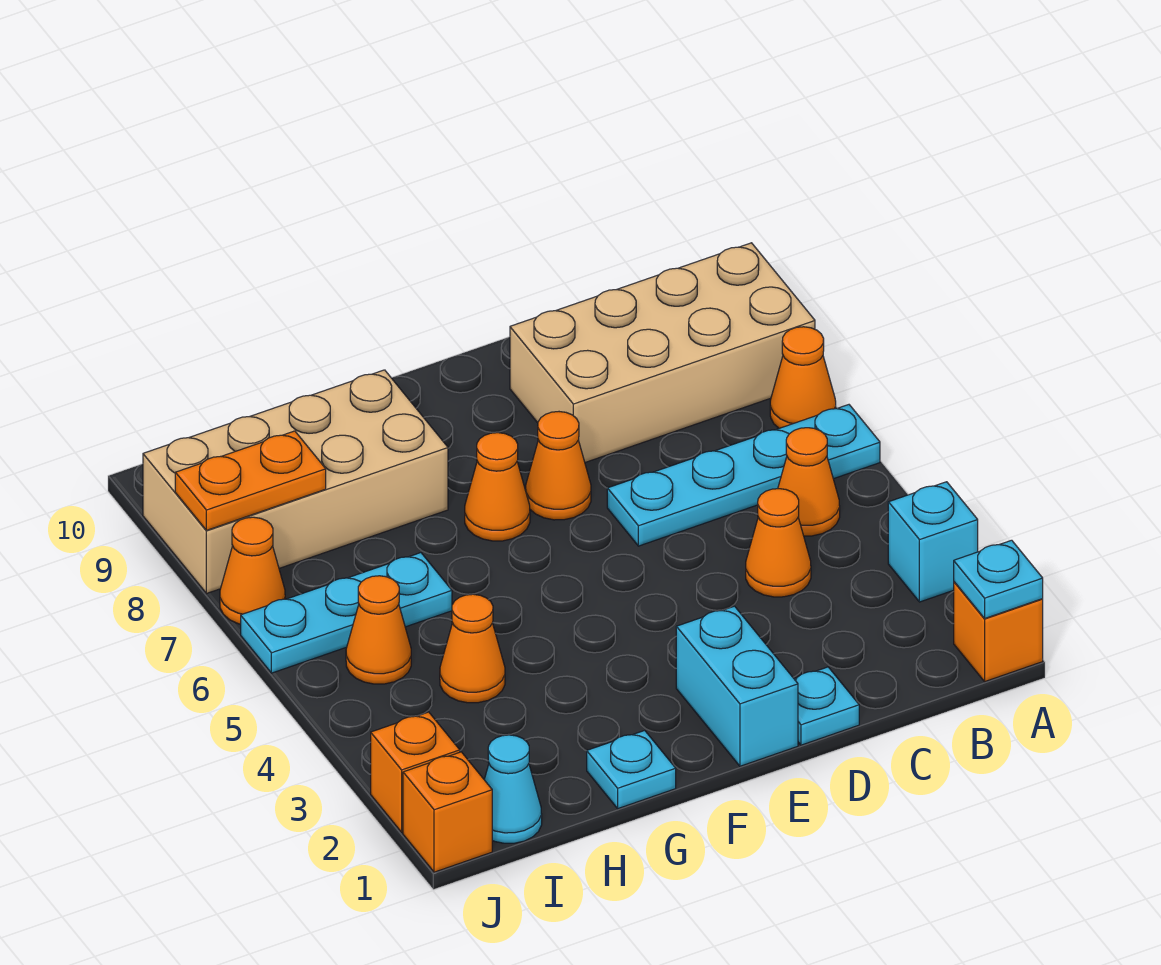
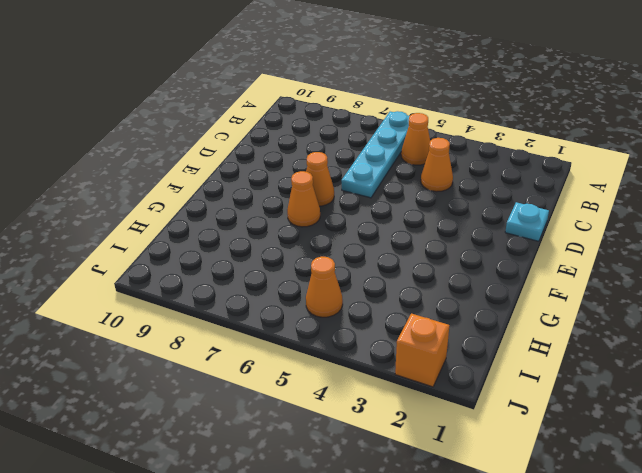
none -> orange brick A1 level 1
none -> cyan brick A3 level 1
none -> orange cone A7 level 1

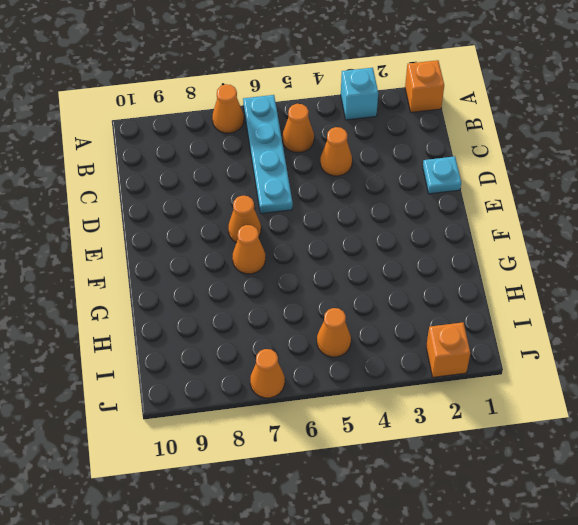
none -> tan brick A8:D9 level 1
none -> cyan brick E1:E2 level 1
none -> cyan plate G1 level 1

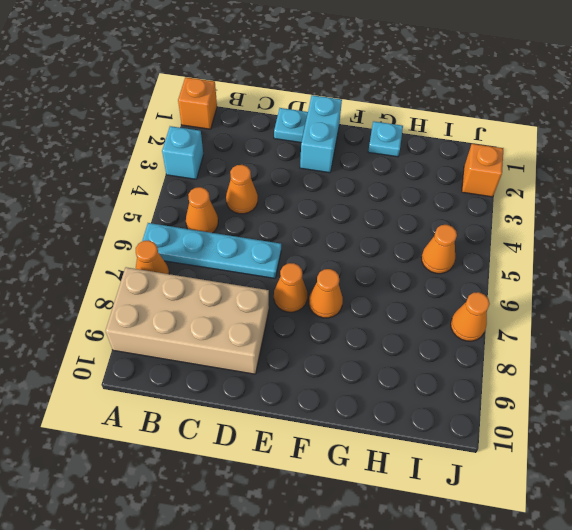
none -> tan brick G8:J9 level 1
none -> orange cone H4 level 1
none -> cyan plate H6:J6 level 1

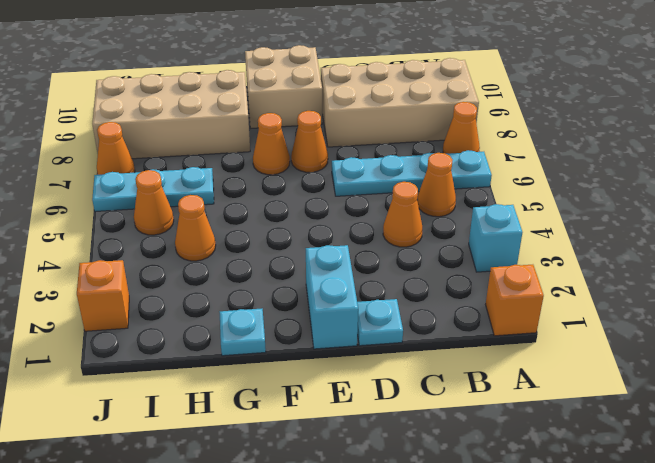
tan brick E9:F10 level 1 -> none
none -> cyan cone I1 level 1
none -> orange brick J1 level 1
none -> cyan plate A1 level 2

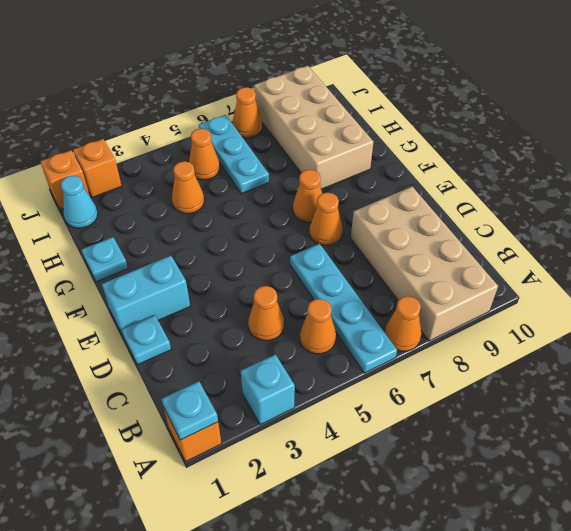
none -> orange plate I8:J8 level 2

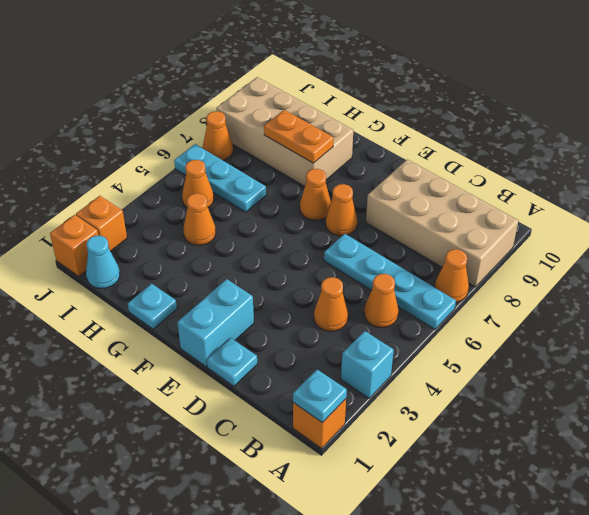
orange plate G8:H8 level 2 -> orange plate I8:J8 level 2

